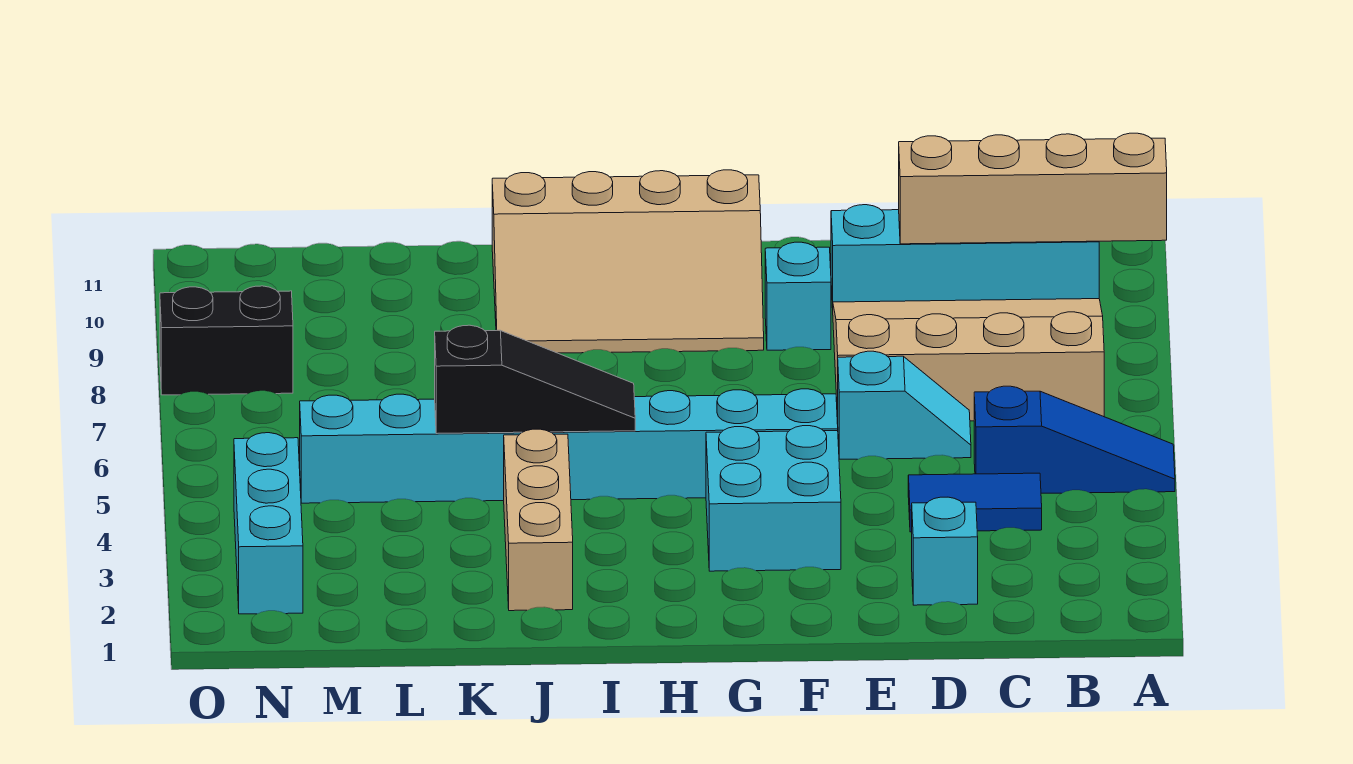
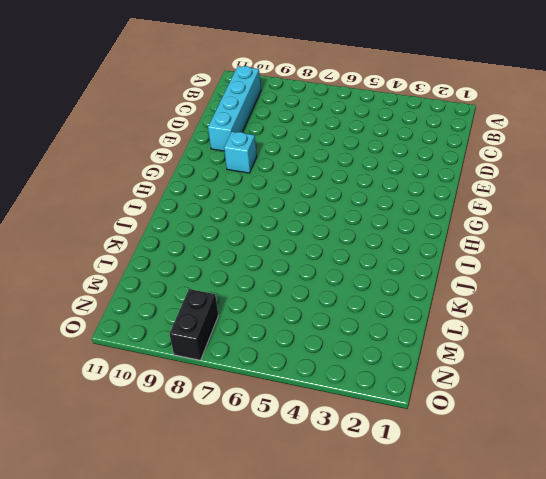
none -> blue slope A5:C5 level 1 top C
none -> tan slope B7:E9 level 1 top 7
none -> blue tile C4:D4 level 1

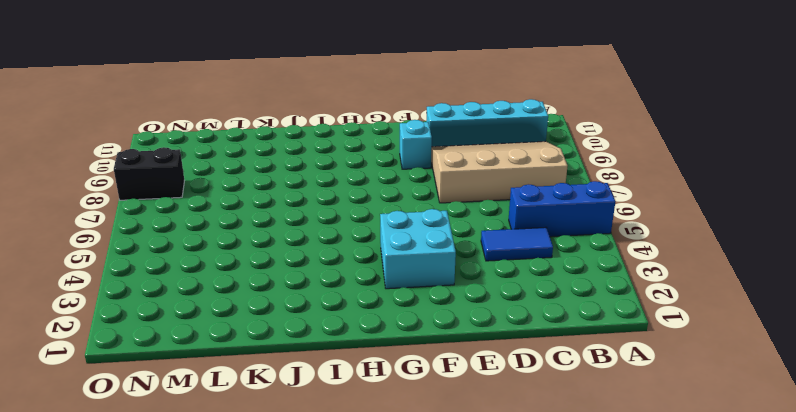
blue brick A5:C5 level 1 -> blue slope A5:C5 level 1 top C
none -> cyan brick D2 level 1
none -> cyan slope D6:E6 level 1 top E
none -> cyan brick F5:M5 level 1

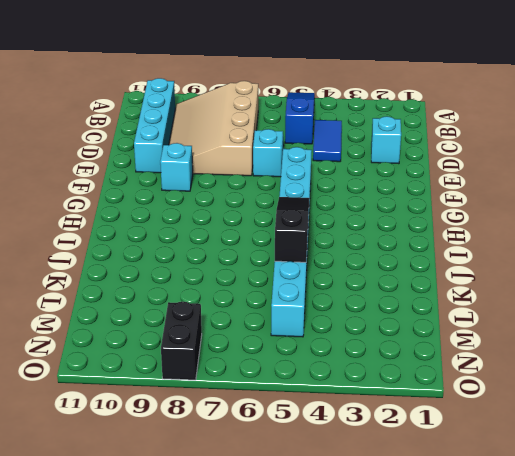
none -> cyan brick F3:G4 level 1
none -> tan slope G9:J11 level 1 top 11
none -> tan brick J2:J4 level 1

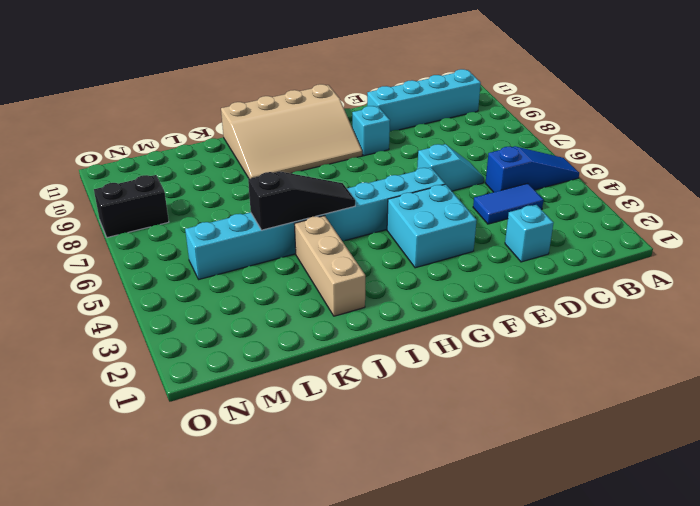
none -> tan slope B7:E9 level 1 top 7
none -> cyan brick N2:N4 level 1
none -> tan brick A10:D10 level 2

